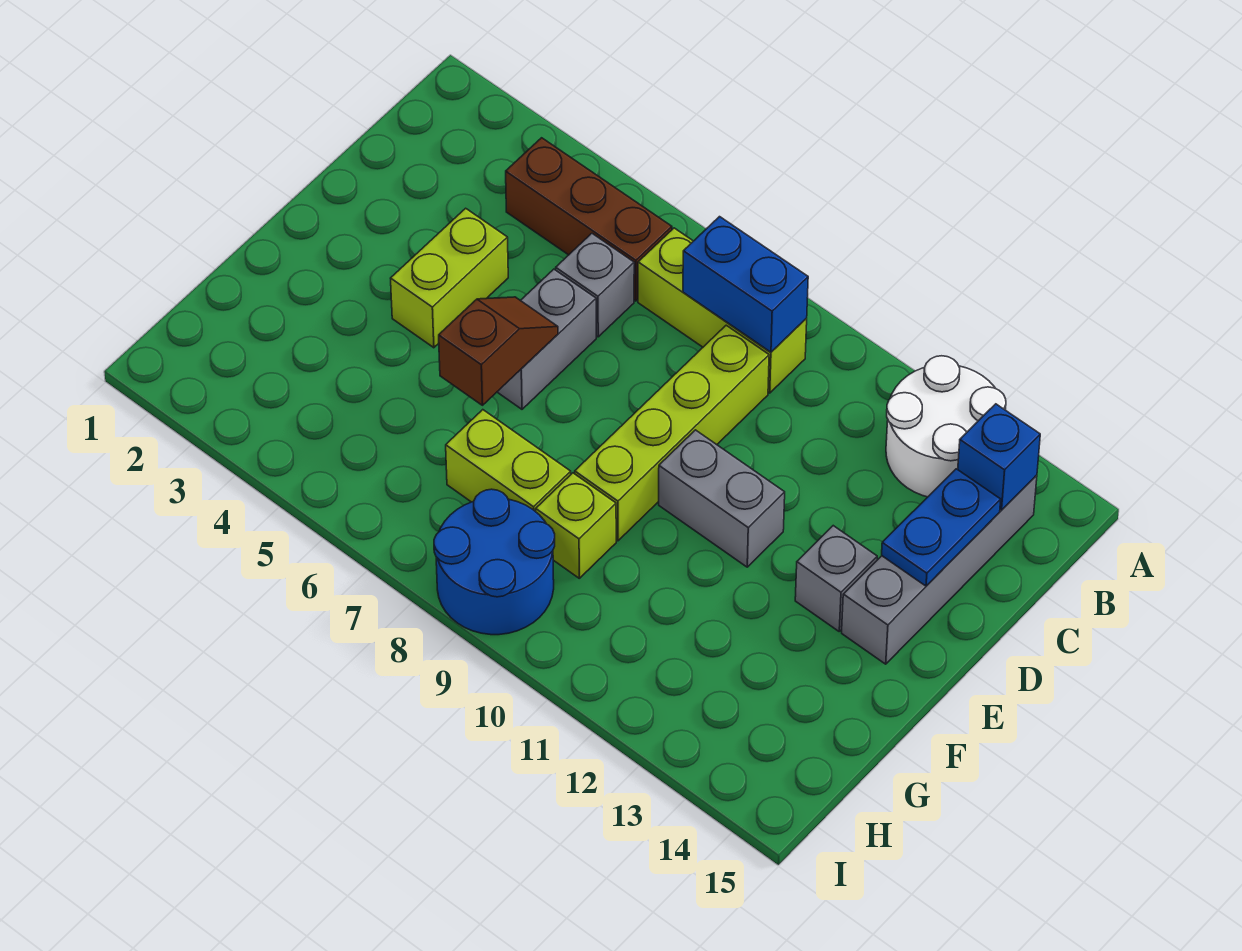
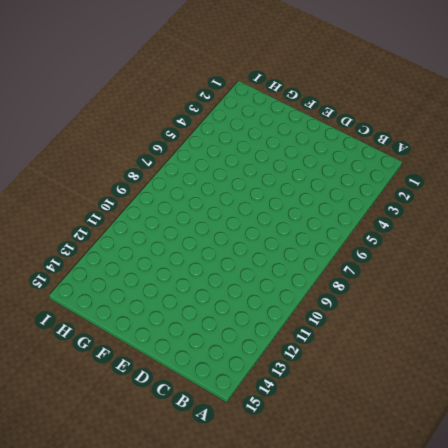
none -> white round brick A12:B13 level 1
none -> brown brick B4:B6 level 1
none -> lime brick B7:B9 level 1

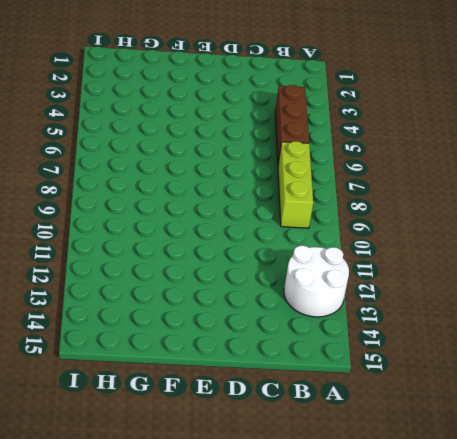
none -> grey brick B14:E14 level 1
none -> grey brick C6 level 1
none -> lime brick C9:F9 level 1

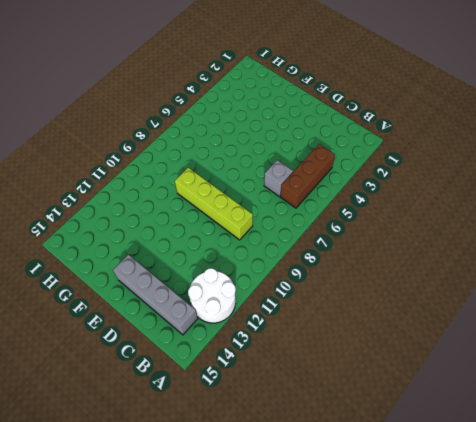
none -> lime brick B7:B9 level 1
none -> lime brick D4:E4 level 1
none -> grey brick D6:E6 level 1

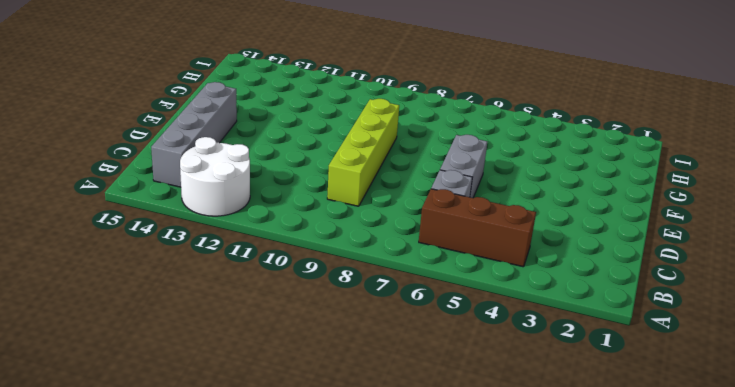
none -> lime brick B7:B9 level 1
none -> lime brick D4:E4 level 1
none -> grey brick E10:E11 level 1

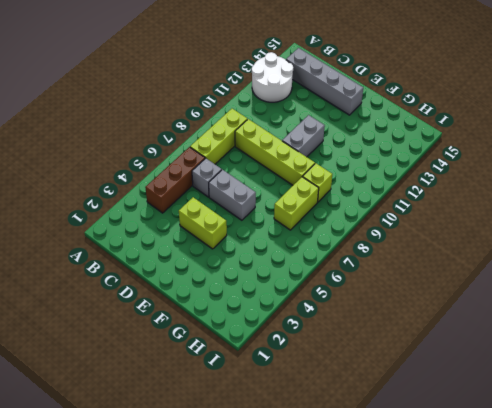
none -> grey brick E13 level 1
none -> blue round brick H8:I9 level 1
none -> blue brick B8:B9 level 2

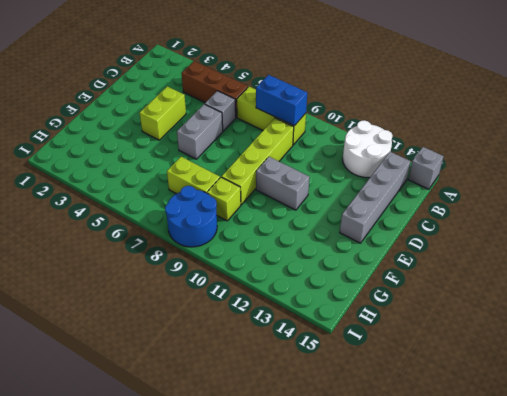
grey brick A15 level 1 -> grey brick E13 level 1
none -> blue brick B14 level 2
none -> blue plate C14:D14 level 2
none -> brown slope E6:F6 level 2 top F

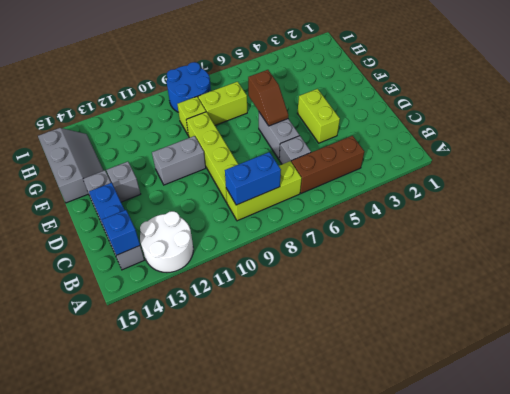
grey slope F14:H15 level 1 top 15 -> none

